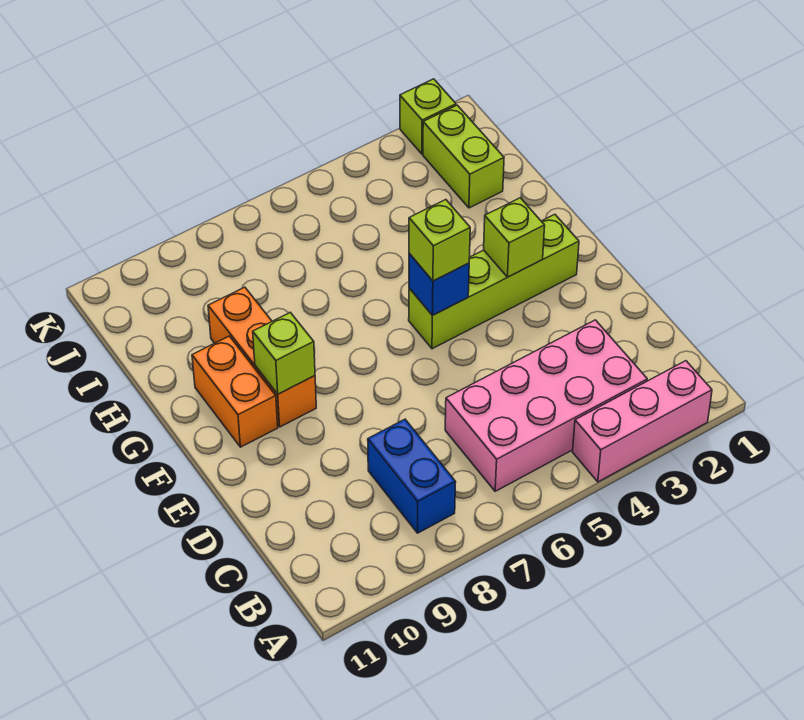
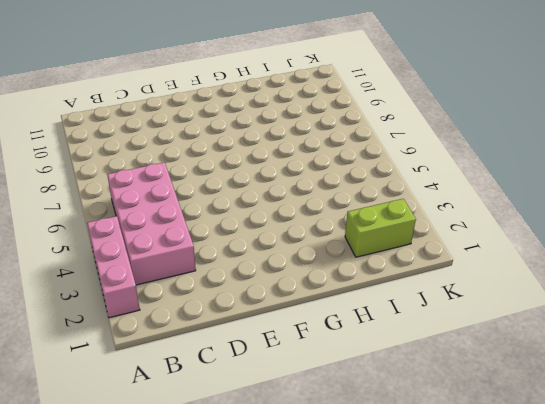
none -> blue brick B8:C8 level 1
none -> lime brick F2:F5 level 1
none -> orange brick F9:H9 level 1

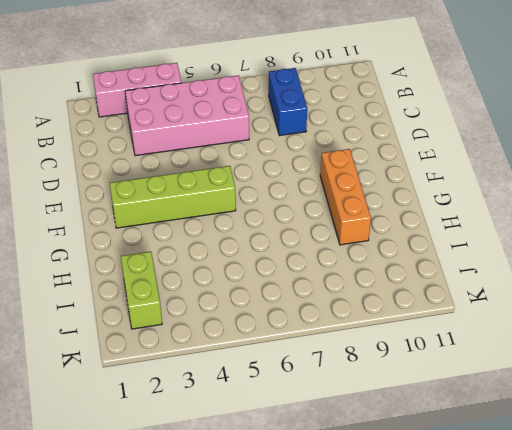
none -> orange brick F10:G10 level 1
none -> lime brick K2 level 1
none -> lime brick F3 level 2

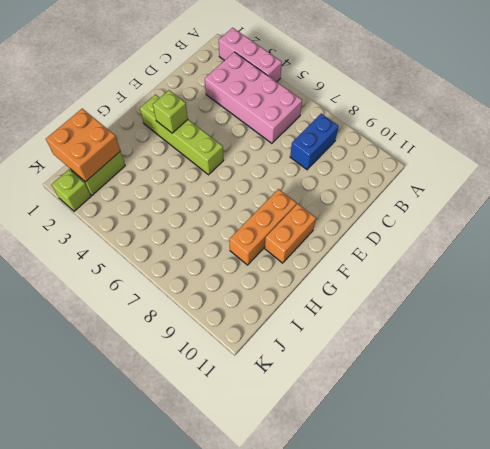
orange brick I1:J2 level 2 -> none
none -> blue brick F5 level 2
none -> lime brick F9 level 2
none -> lime brick F5 level 3

